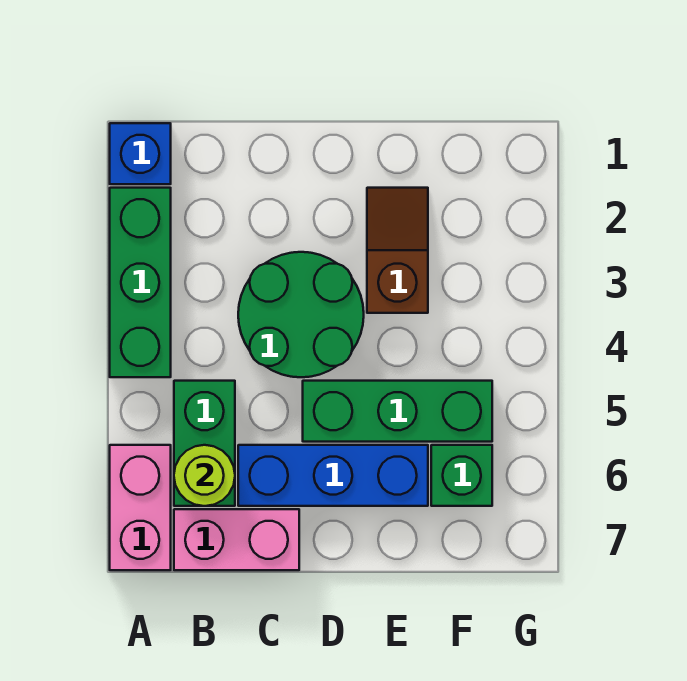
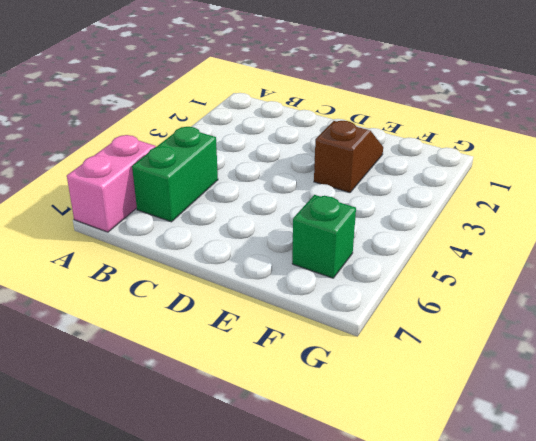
none -> blue brick A1 level 1
none -> green brick A2:A4 level 1

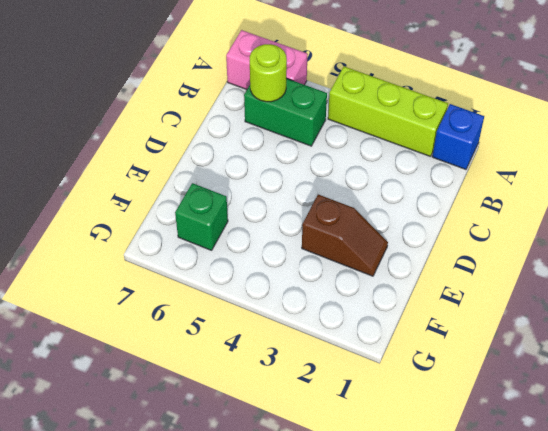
lime brick A2:A4 level 1 -> green brick A2:A4 level 1
none -> pink brick B7:C7 level 1
none -> green round brick C3:D4 level 1

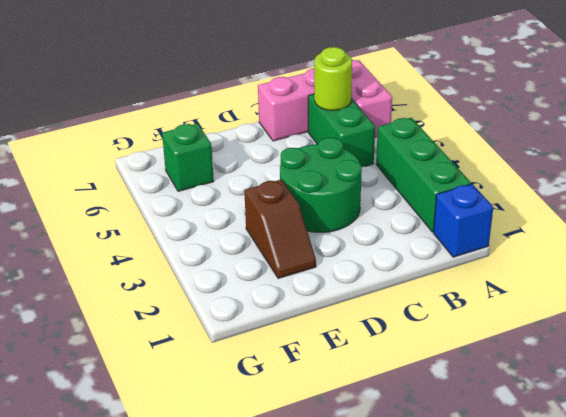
none -> blue brick C6:E6 level 1
none -> green brick D5:F5 level 1

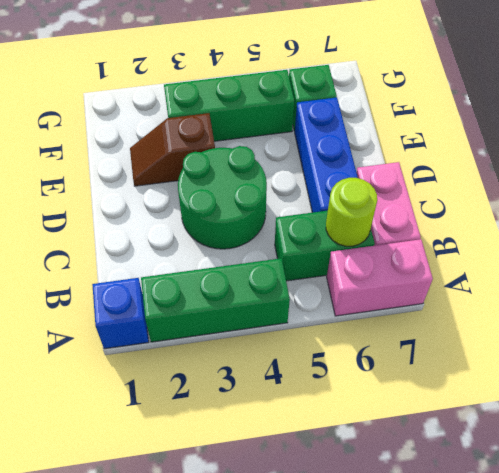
green brick F3:F5 level 1 -> green brick D5:F5 level 1

